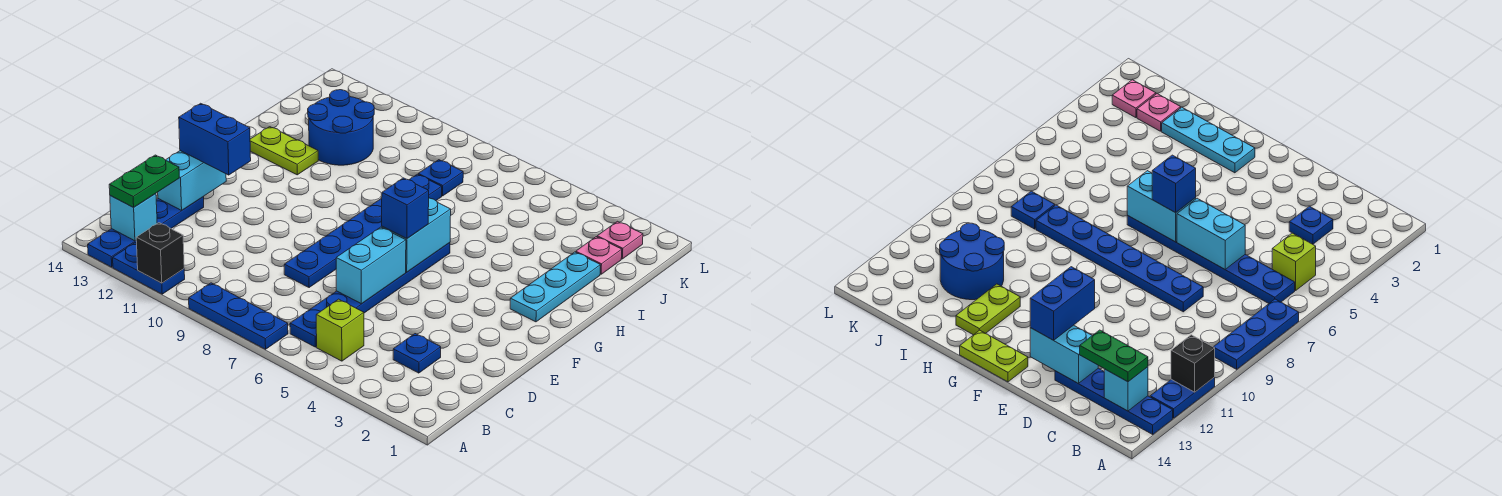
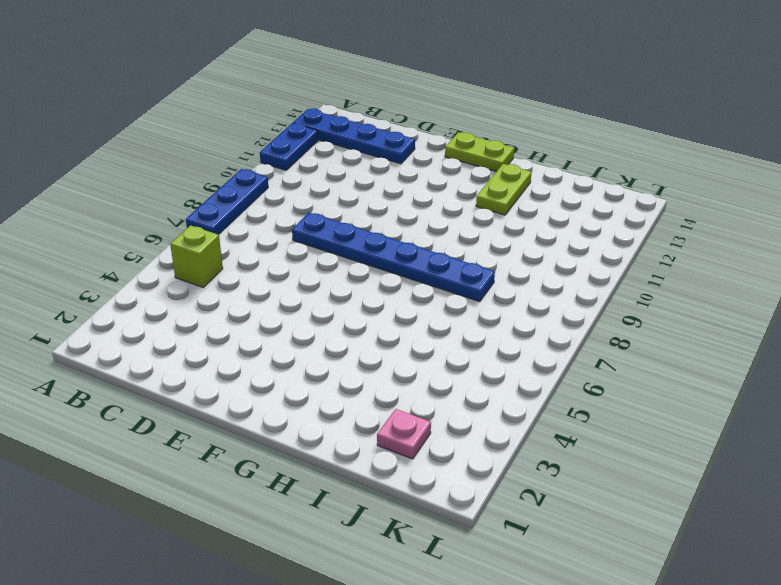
none -> blue plate B6:G6 level 1
none -> blue plate C3 level 1
none -> cyan plate G2:I2 level 1

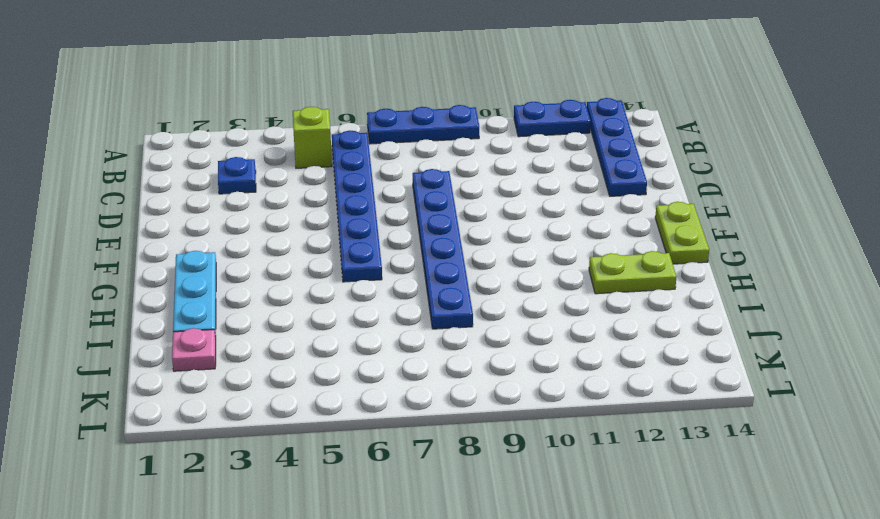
none -> blue round brick I11:J12 level 1
none -> blue plate J8 level 1
none -> pink plate K2 level 1

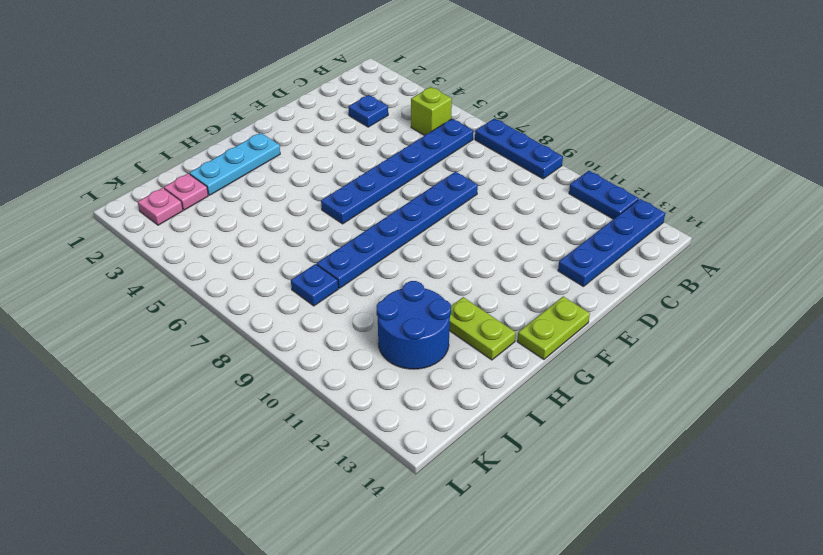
none -> black brick A11 level 2
none -> cyan brick B13 level 2
none -> cyan brick D6:E6 level 2

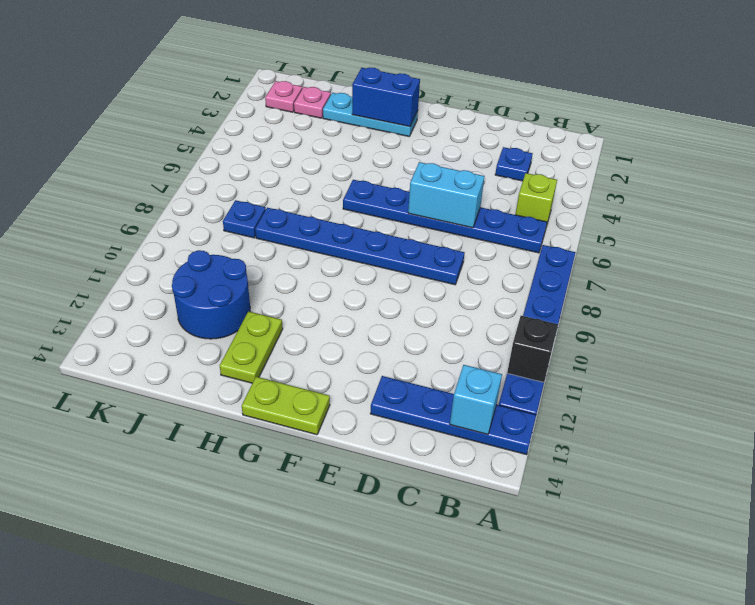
blue brick G2:H2 level 2 -> blue brick E12:E13 level 3
none -> cyan brick D13:E13 level 2
none -> cyan brick F6:G6 level 2
none -> green plate B13:C13 level 3

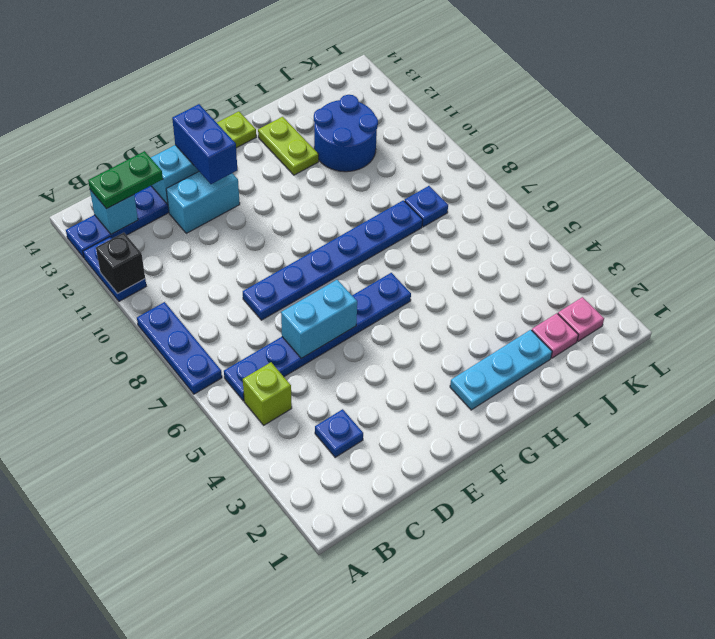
cyan brick D12:E12 level 1 -> cyan brick F6:G6 level 2
none -> blue brick F6 level 3

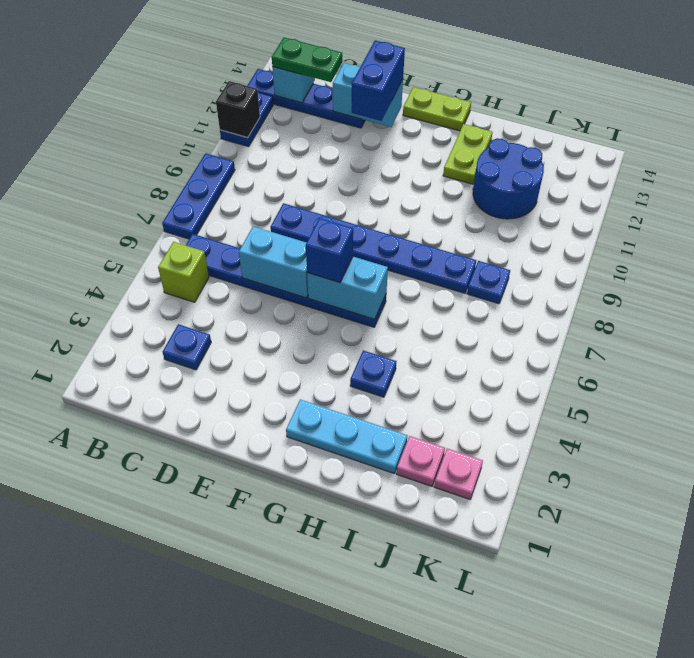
blue plate H4 level 1 -> none

